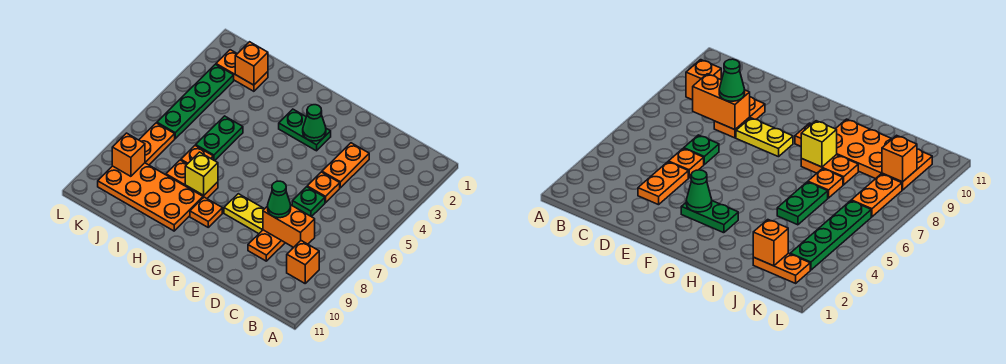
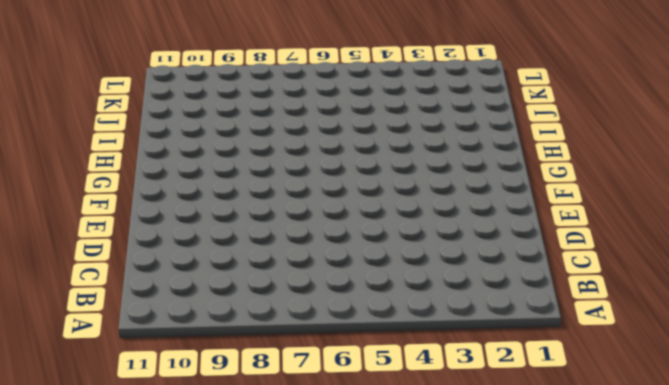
none -> orange brick B9 level 1
none -> orange plate D3:D4 level 1
none -> orange plate D5 level 1

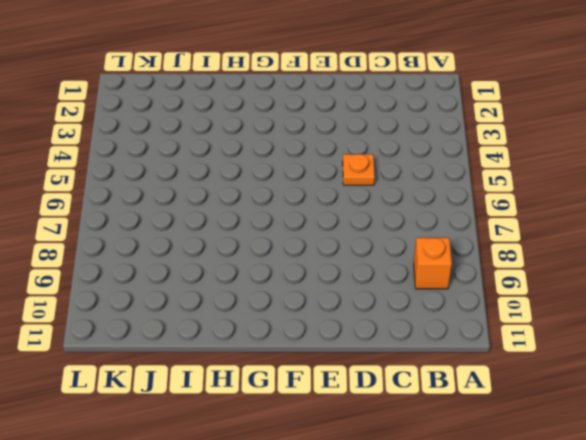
none -> orange plate D3:D4 level 1
none -> green plate D6 level 1
none -> orange plate D8:D9 level 1

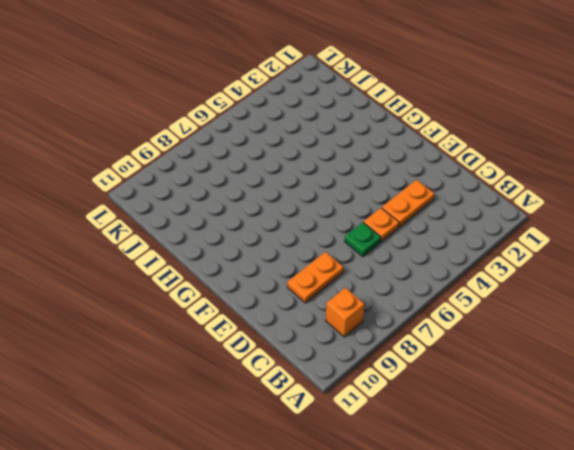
none -> yellow plate E8:F8 level 1
none -> green plate F3:G3 level 1
none -> orange plate G9 level 1

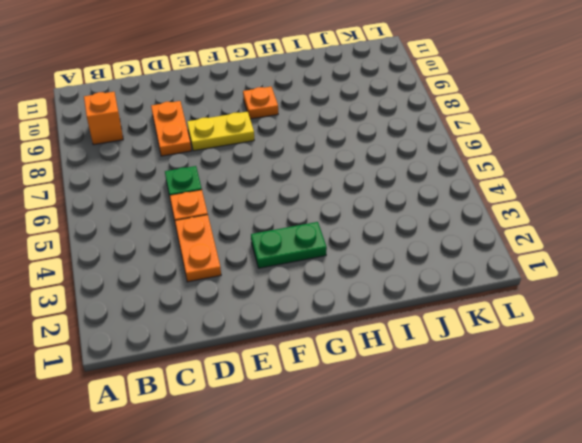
none -> orange plate H8:I8 level 1
none -> orange plate H9:K10 level 1
none -> green plate I5:I6 level 1

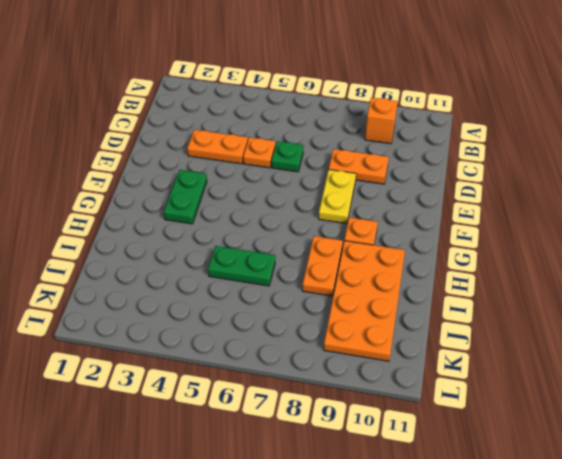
none -> orange plate I7 level 1
none -> orange plate J2:K2 level 1
none -> green plate K3:K6 level 1

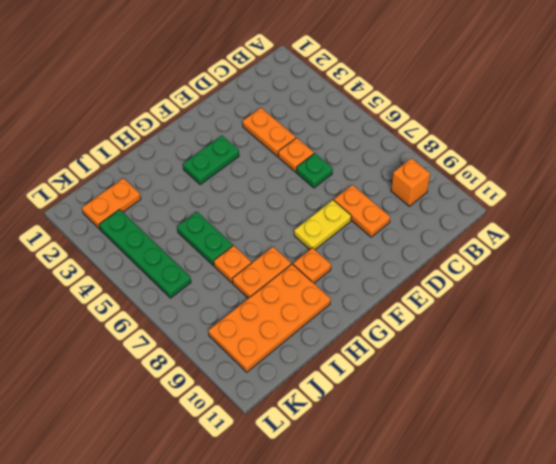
none -> orange plate K7:K8 level 1
none -> orange brick C8:D8 level 2
none -> green cone F3 level 2

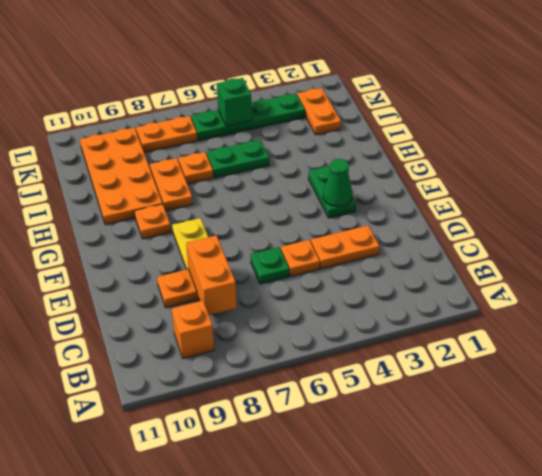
green brick K5 level 2 -> none
none -> yellow brick H8 level 2
none -> orange brick J2 level 2
none -> orange brick K9 level 2

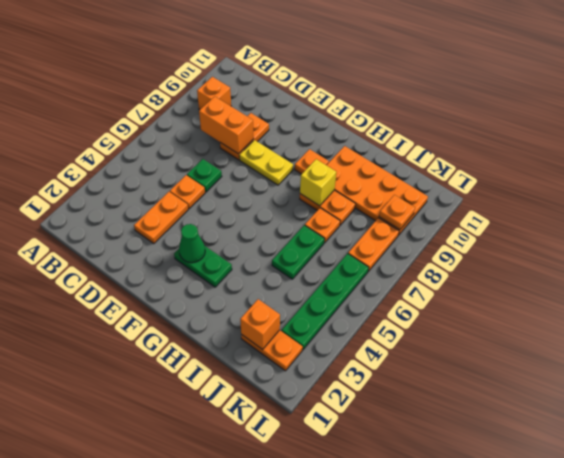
orange plate K9 level 2 -> orange brick K9 level 2
none -> green cone D8 level 3

